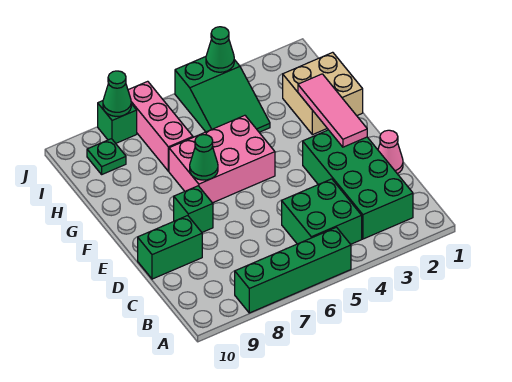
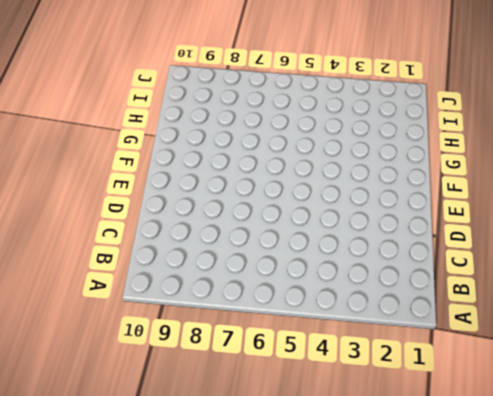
none -> green brick A5:A8 level 1
none -> green brick B2:E3 level 1
none -> green brick B4:C5 level 1

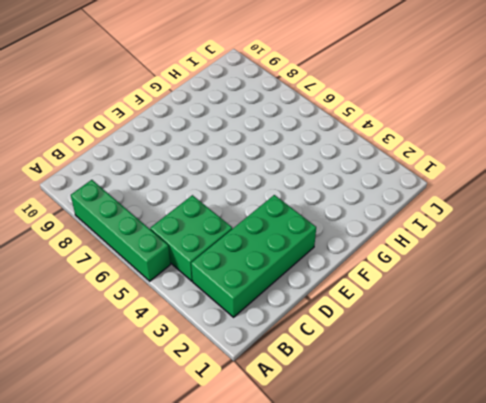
none -> pink cone D1 level 1
none -> green brick D9:D10 level 1
none -> green brick E8 level 1

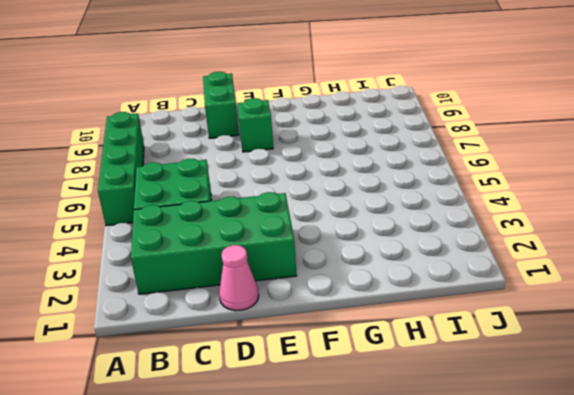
none -> pink brick F5:G7 level 1
none -> tan brick G1:H2 level 1
none -> green slope H4:J5 level 1 top J

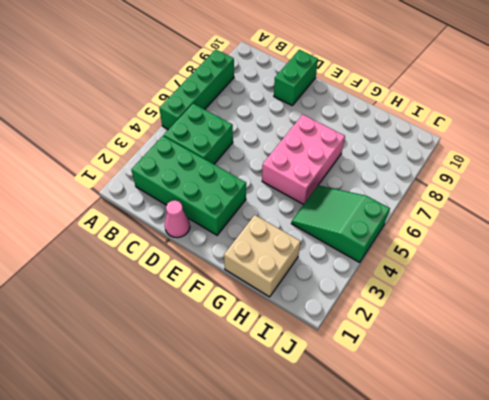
none -> green brick E8 level 1
none -> pink brick H7:J7 level 1
none -> green plate I9 level 1

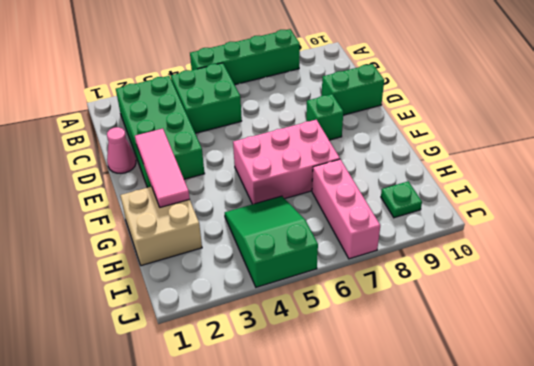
none -> green brick J8 level 1
none -> green cone F7 level 2
none -> green cone J4 level 2

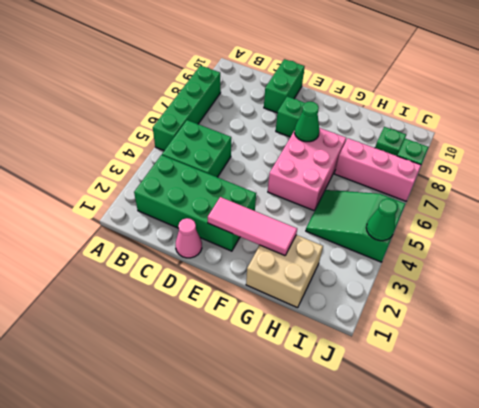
none -> green cone J8 level 2

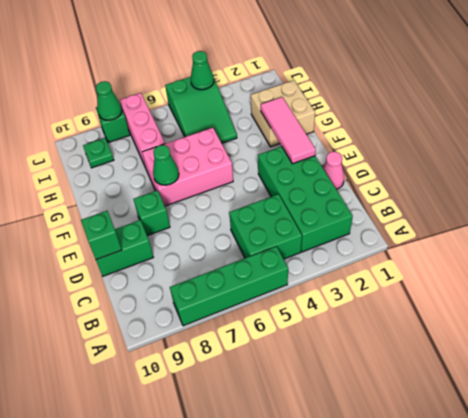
green brick D10 level 2 -> none

